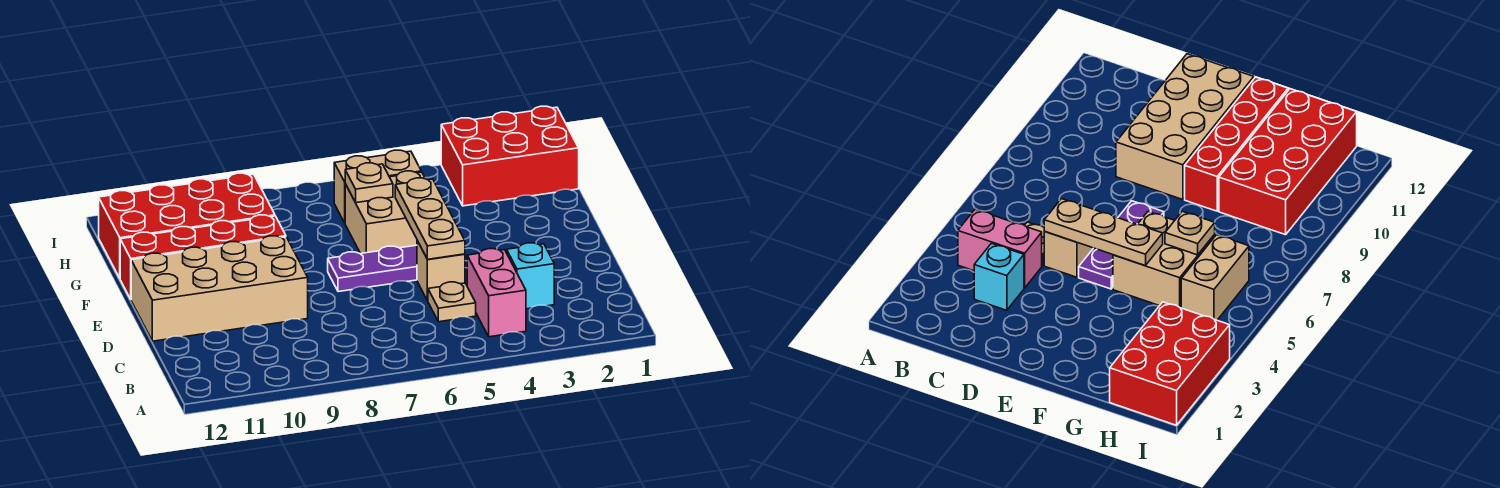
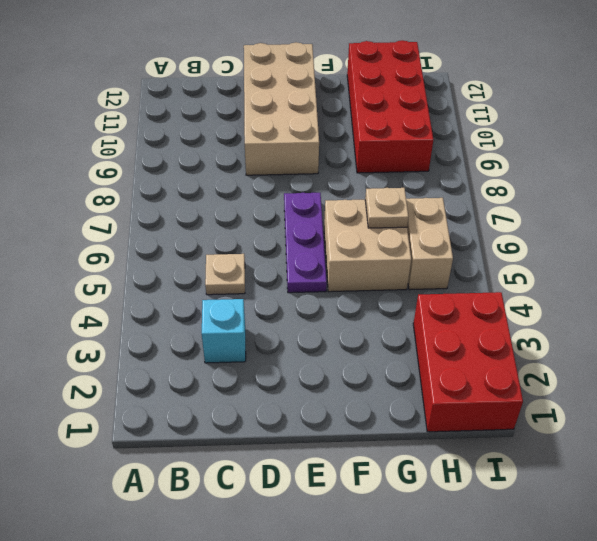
none -> pink brick B4:C4 level 1
none -> tan brick D5 level 1
none -> red brick F9:F12 level 1

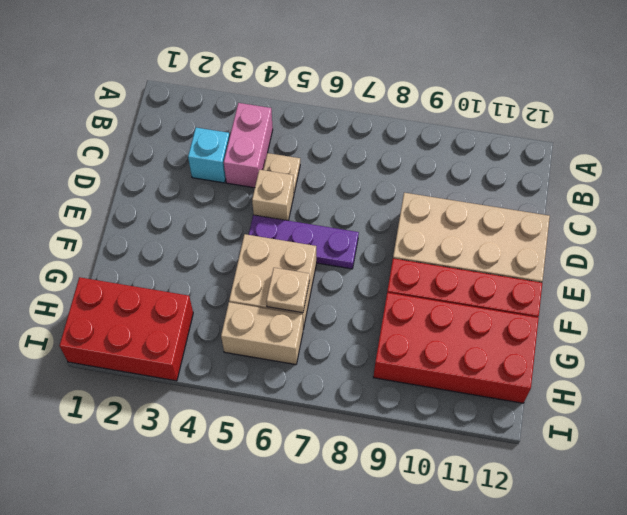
none -> tan plate D5:F5 level 2

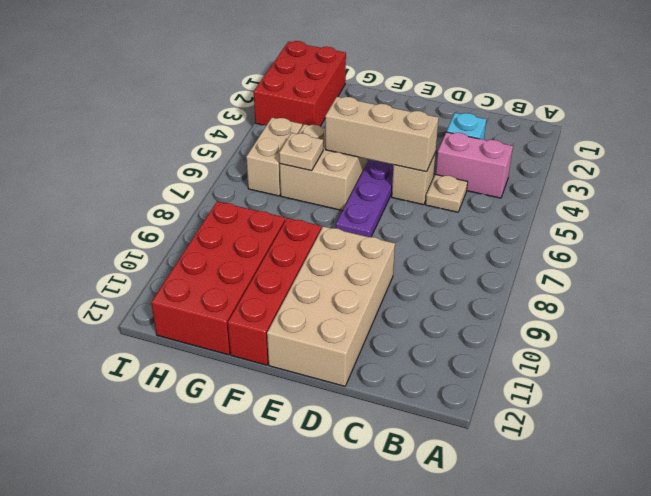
tan brick D5:F5 level 2 -> tan plate D5:F5 level 2

